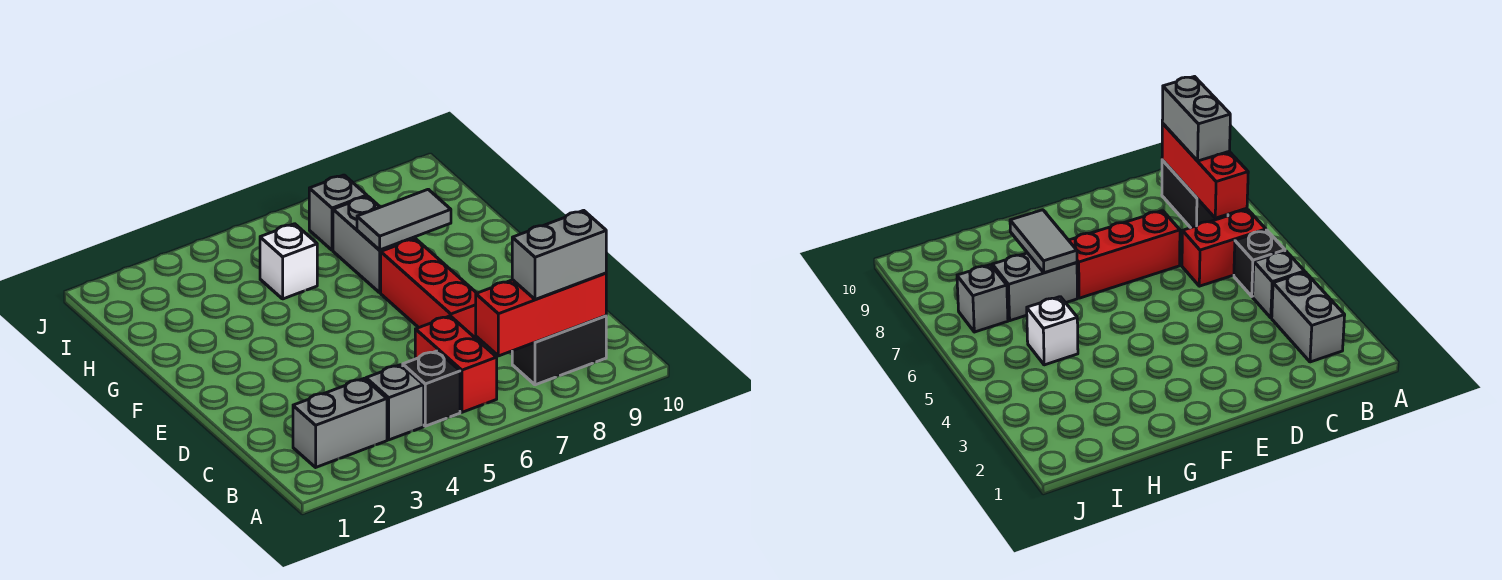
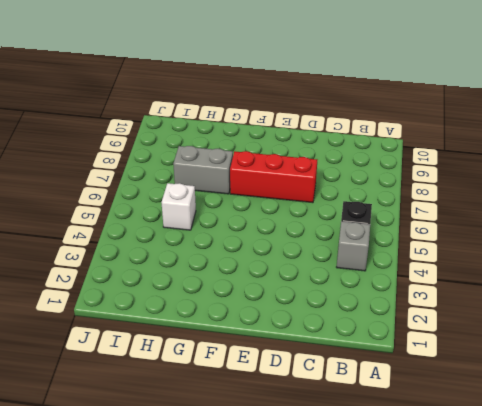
none -> grey brick B2:B3 level 1
none -> red brick B6:C6 level 1
none -> black brick B8:B9 level 1

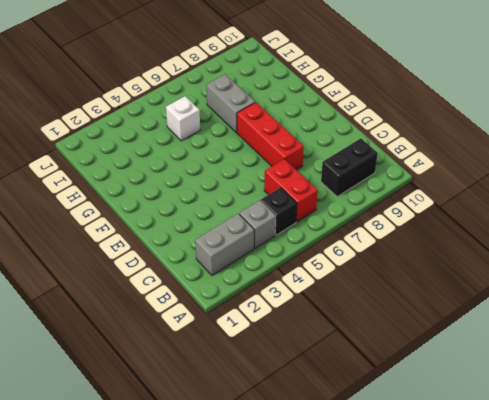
none -> grey brick I7 level 1
none -> red brick B7:B9 level 2
none -> grey tile G7:G8 level 2

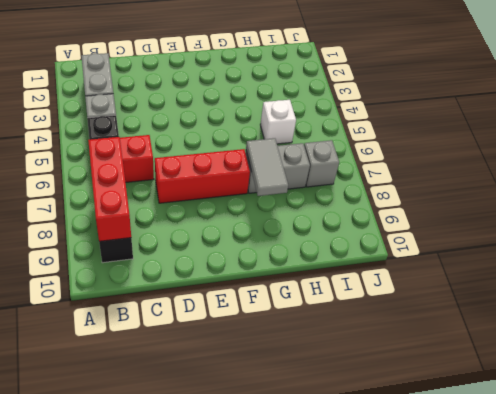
none -> grey brick B8:B9 level 3

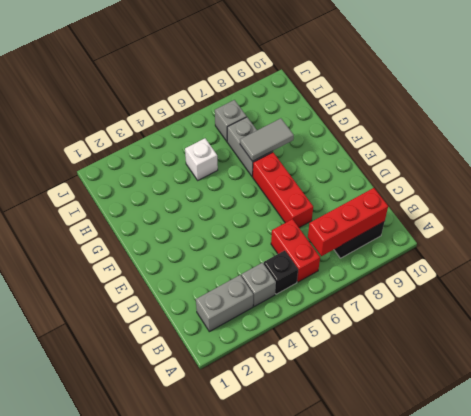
none -> grey brick B8:B9 level 3

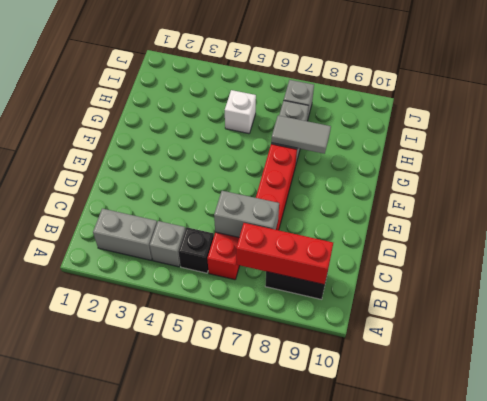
grey brick C6:C7 level 2 -> grey brick B8:B9 level 3

